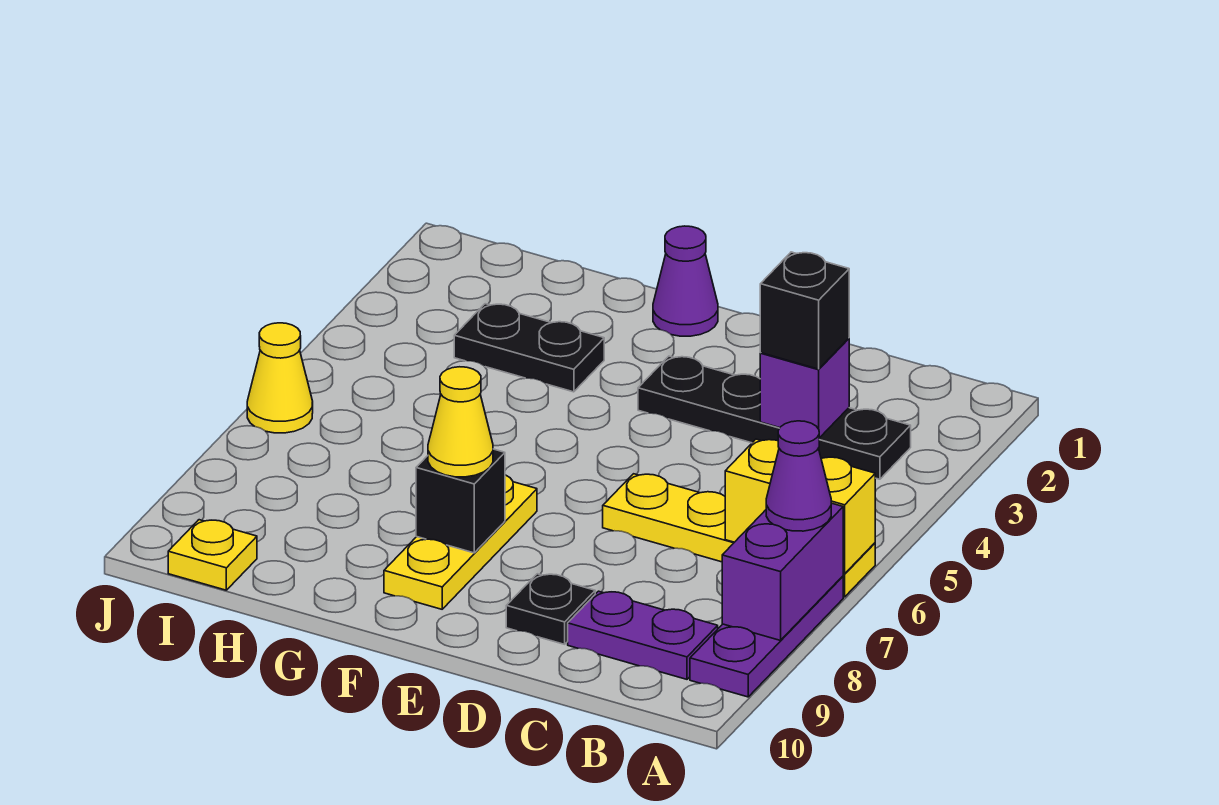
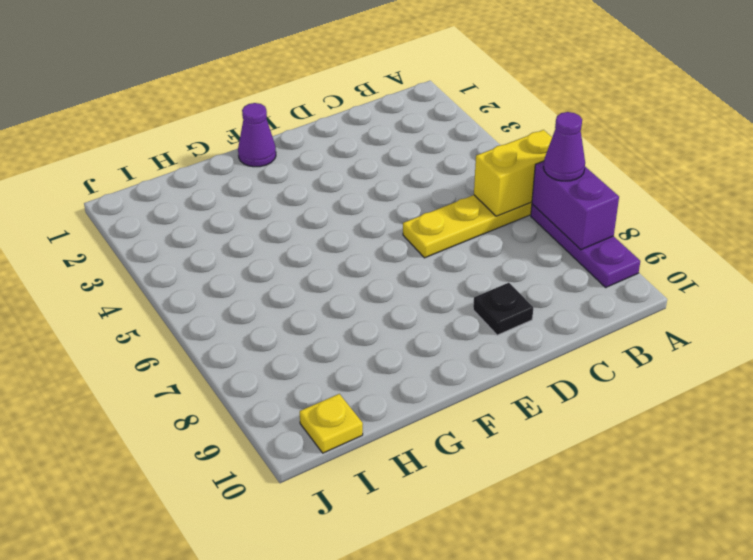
none -> black plate B3:E3 level 1
none -> purple plate B9:C9 level 1
none -> yellow plate F7:F9 level 1

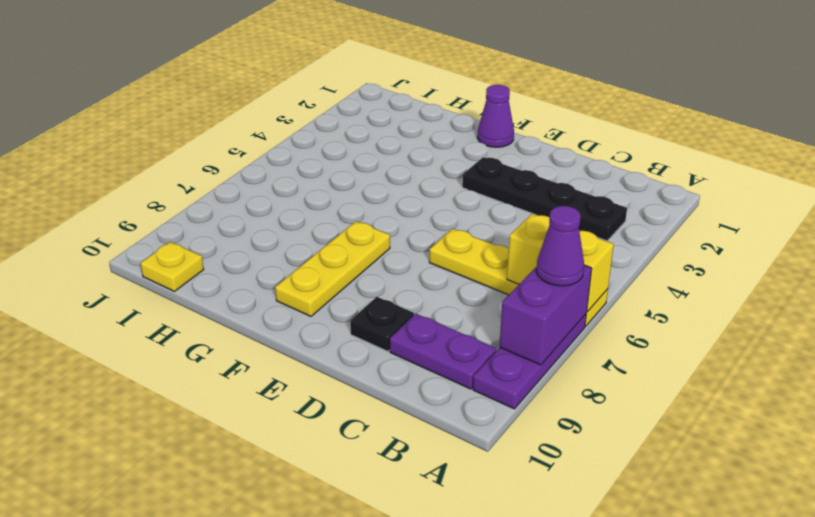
none -> black plate G3:H3 level 1
none -> yellow cone J6 level 1
none -> purple brick C3 level 2

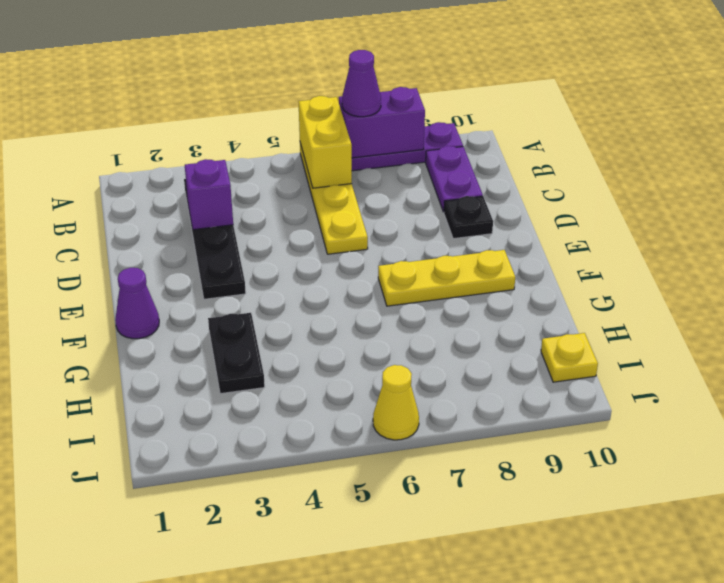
none -> black brick F8 level 2
none -> black brick C3 level 3
none -> yellow cone F8 level 3

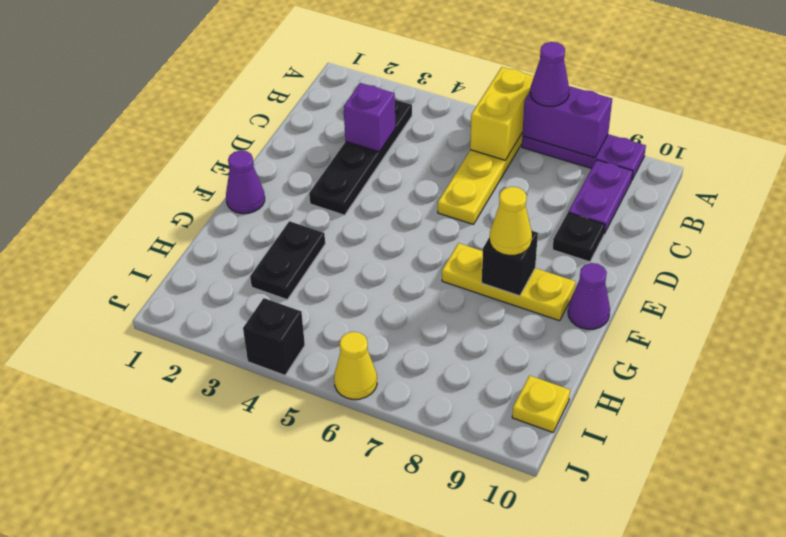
purple cone F10 level 1 -> none
black brick J4 level 1 -> black brick C3 level 3

